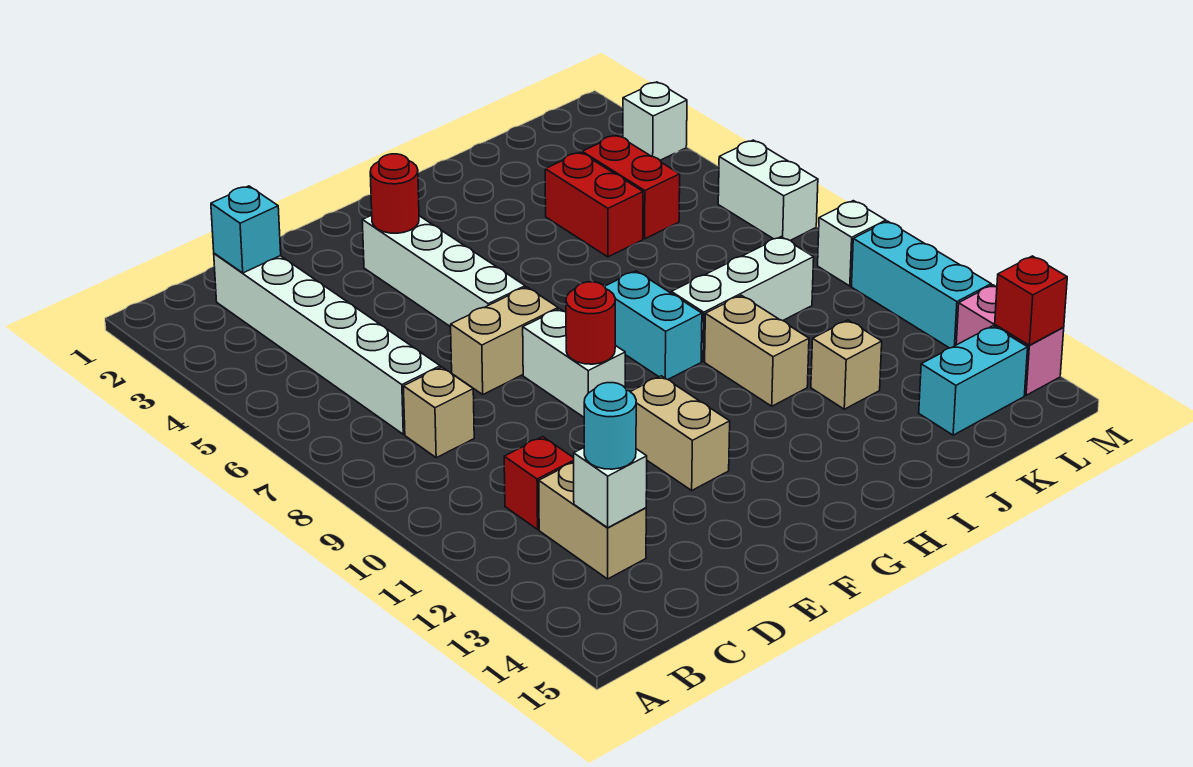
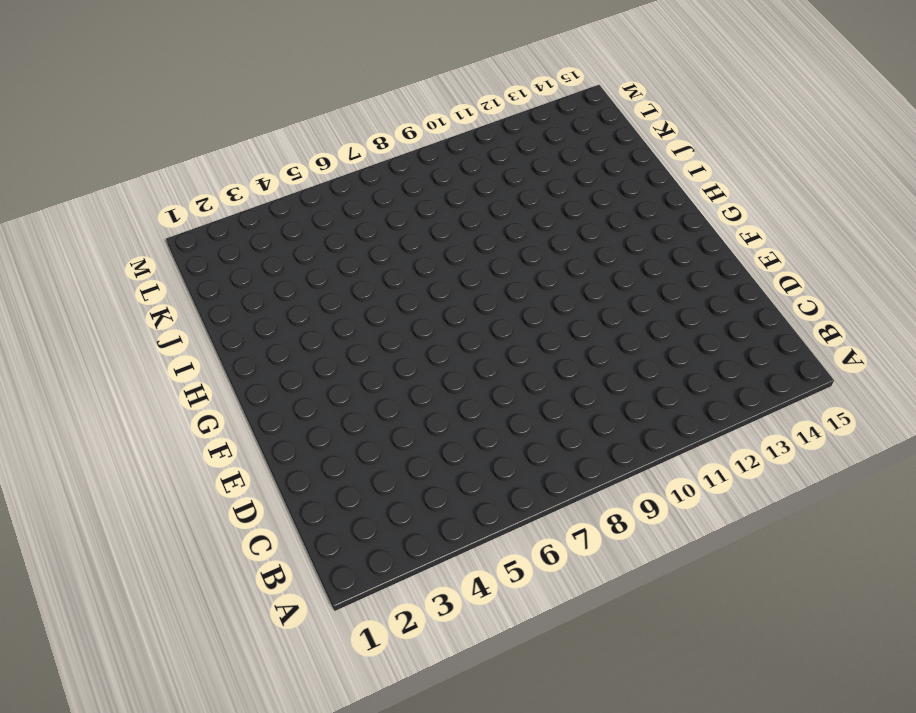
none -> white brick C2:C7 level 1
none -> tan brick C8 level 1
none -> red brick C11 level 1

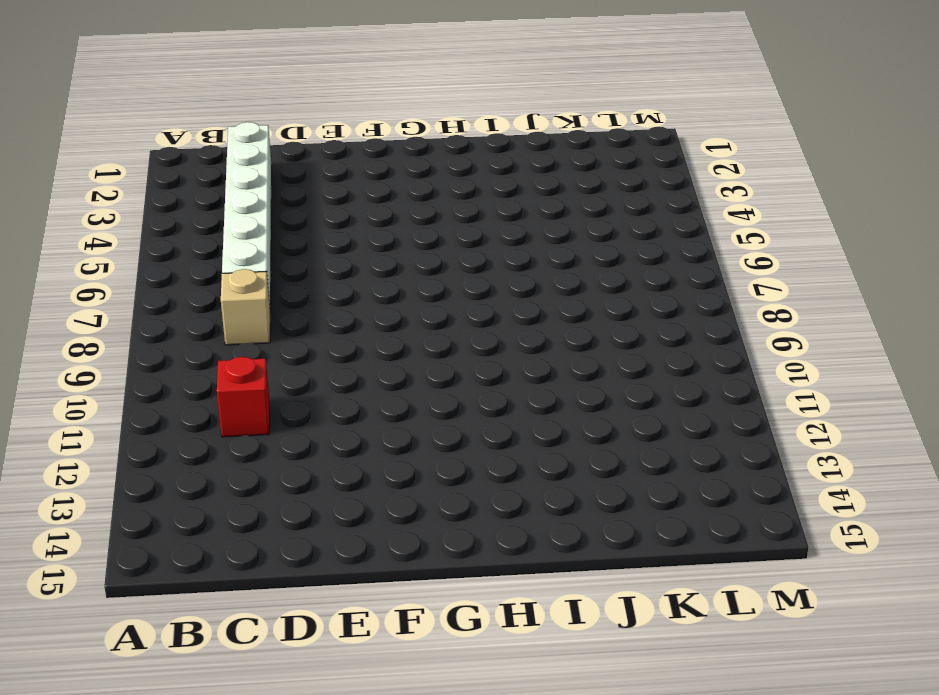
none -> tan brick C12:C13 level 1
none -> tan brick E7:F7 level 1
none -> white brick F3:F6 level 1

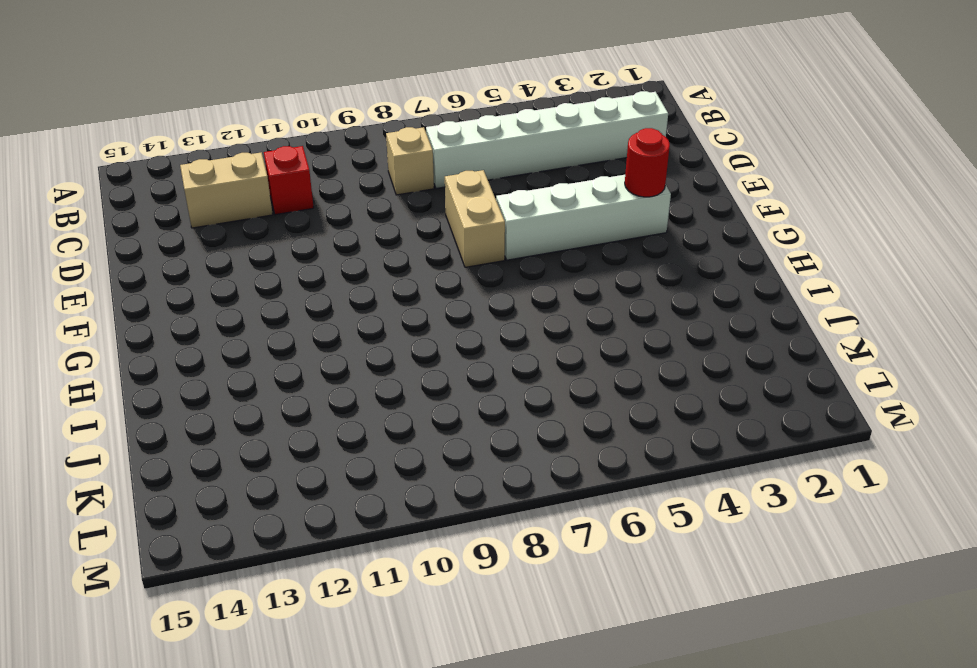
none -> white brick F8:F9 level 1
none -> tan brick F11:F12 level 1
none -> cyan brick H8:H9 level 1

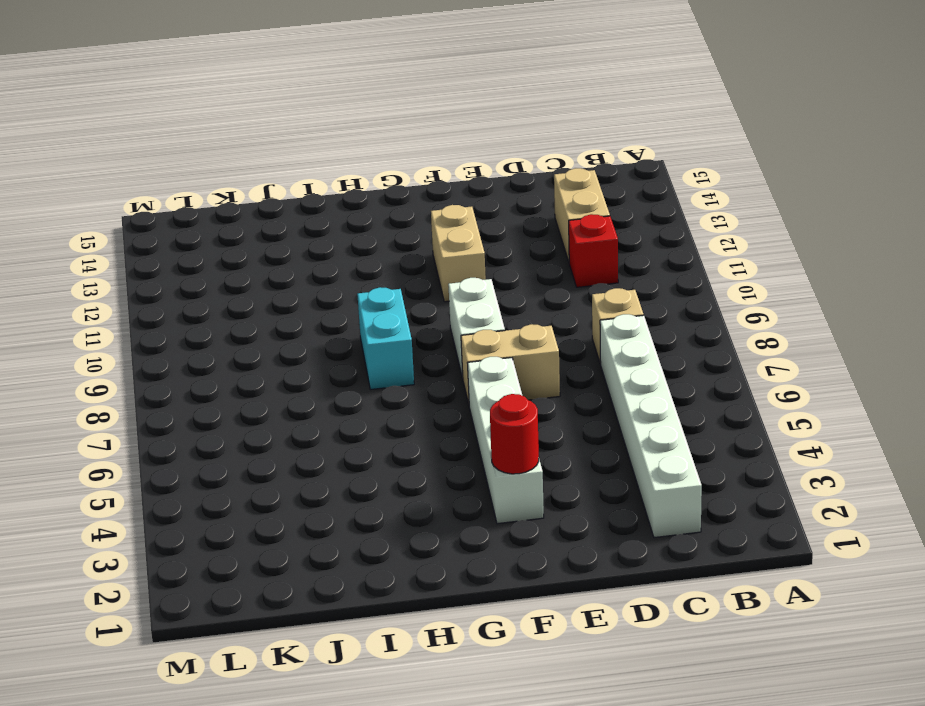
none -> white brick I9:K9 level 1
none -> tan brick I10:I11 level 1
none -> red brick J4:J5 level 1

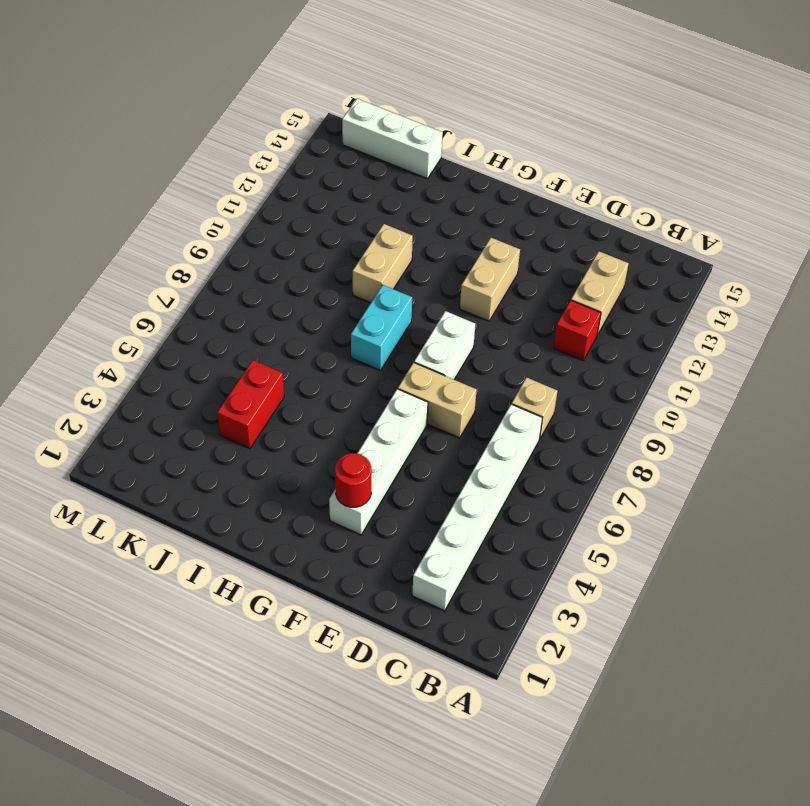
white brick J15:L15 level 1 -> white brick I9:K9 level 1
none -> tan brick J12 level 1
none -> red brick K4:K5 level 1
none -> cyan brick K14:L14 level 1

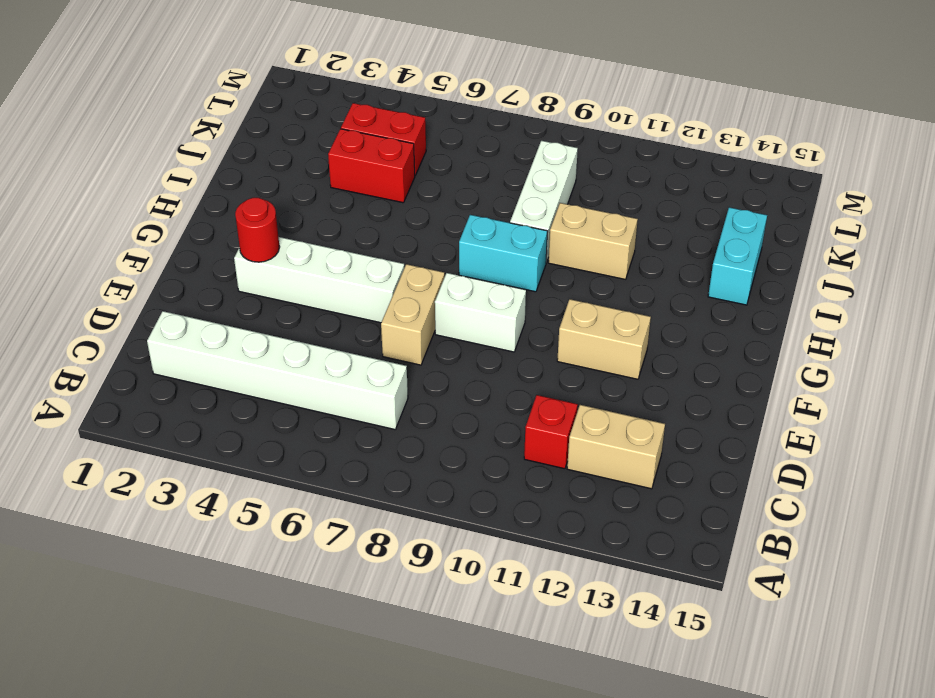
cyan brick I14:J14 level 1 -> cyan brick K14:L14 level 1
none -> tan brick C8 level 1
none -> tan brick J12 level 1
none -> white brick M3 level 1

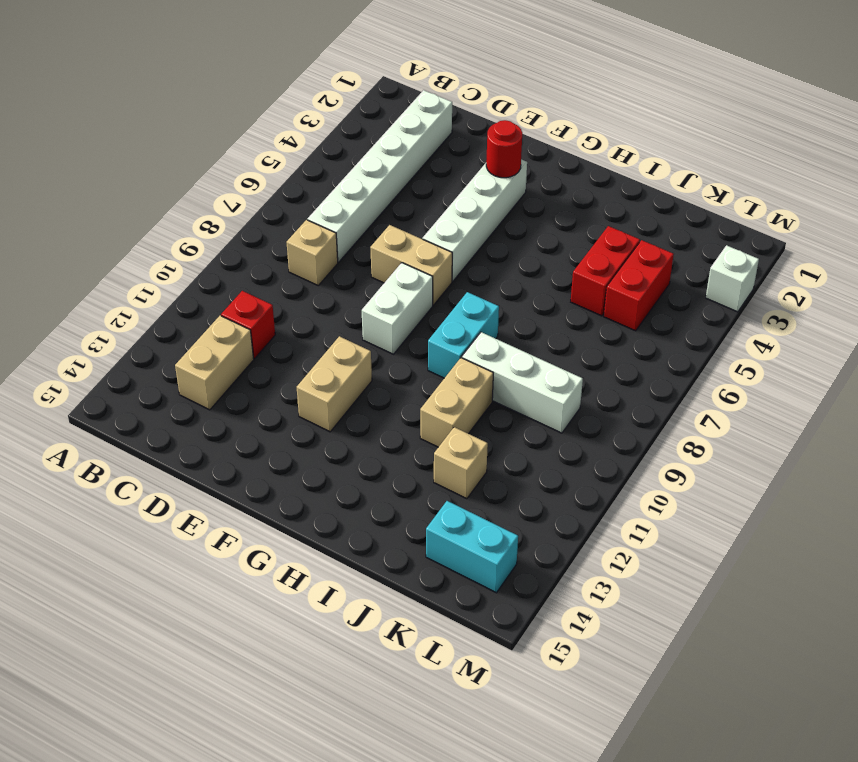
none -> white brick M6:M7 level 1
none -> white brick M9 level 1
none -> cyan brick M10:M12 level 1

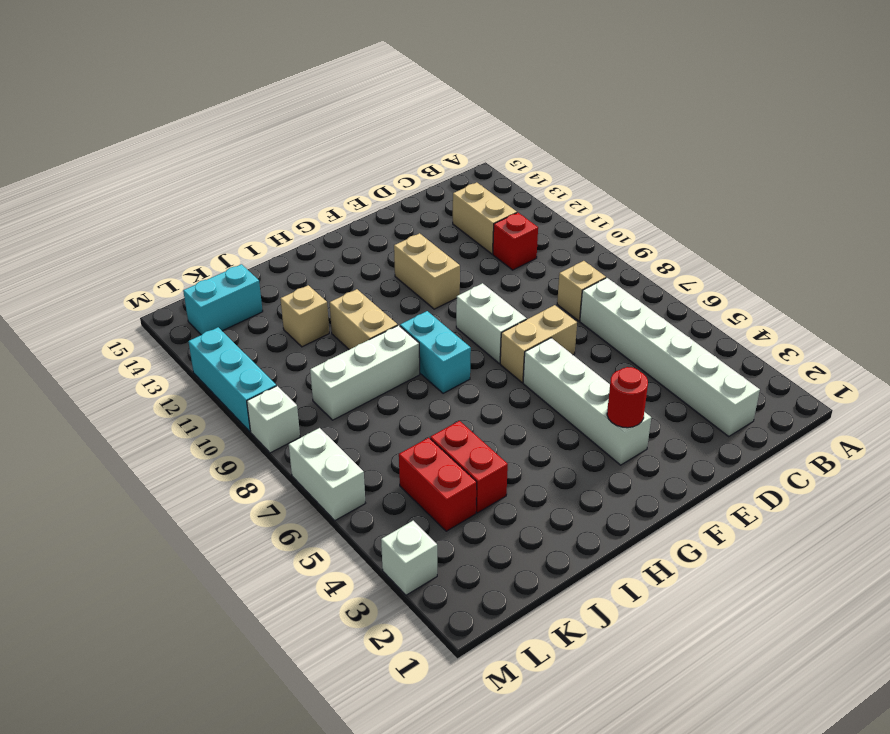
none -> pink brick M13:M14 level 1
none -> cyan brick C2 level 2
none -> white brick C13 level 2

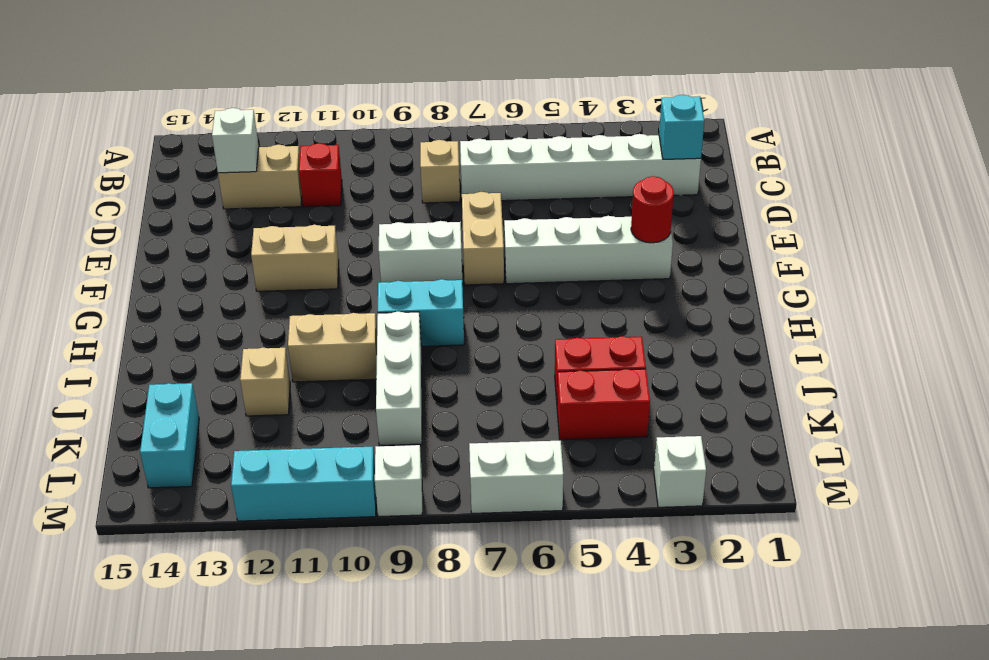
none -> pink brick M13:M14 level 1
none -> red round brick F9 level 2
none -> red brick M14 level 2

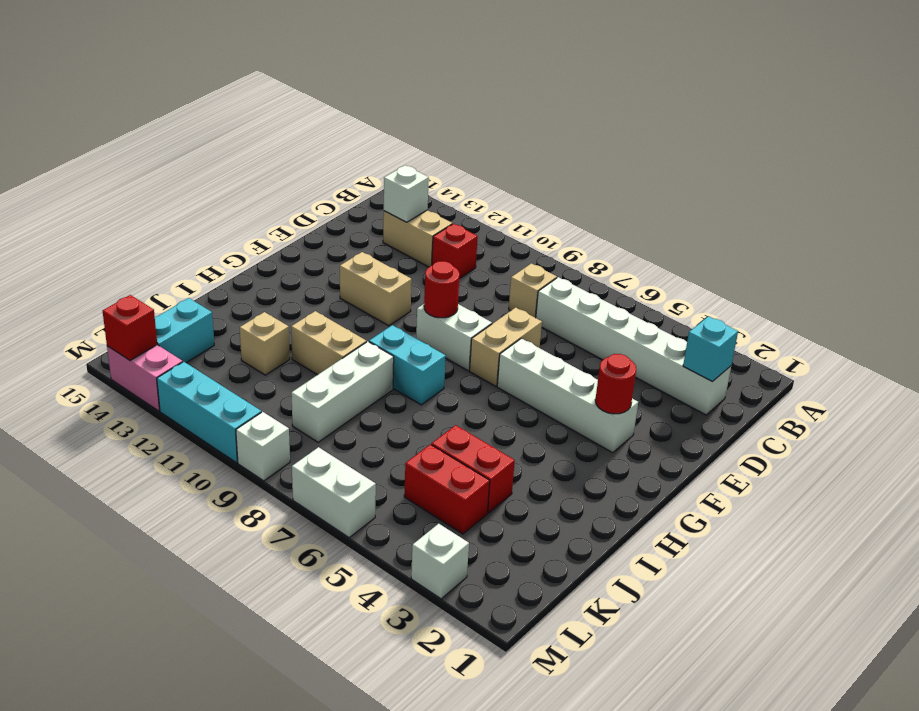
none -> cyan round brick C13 level 3

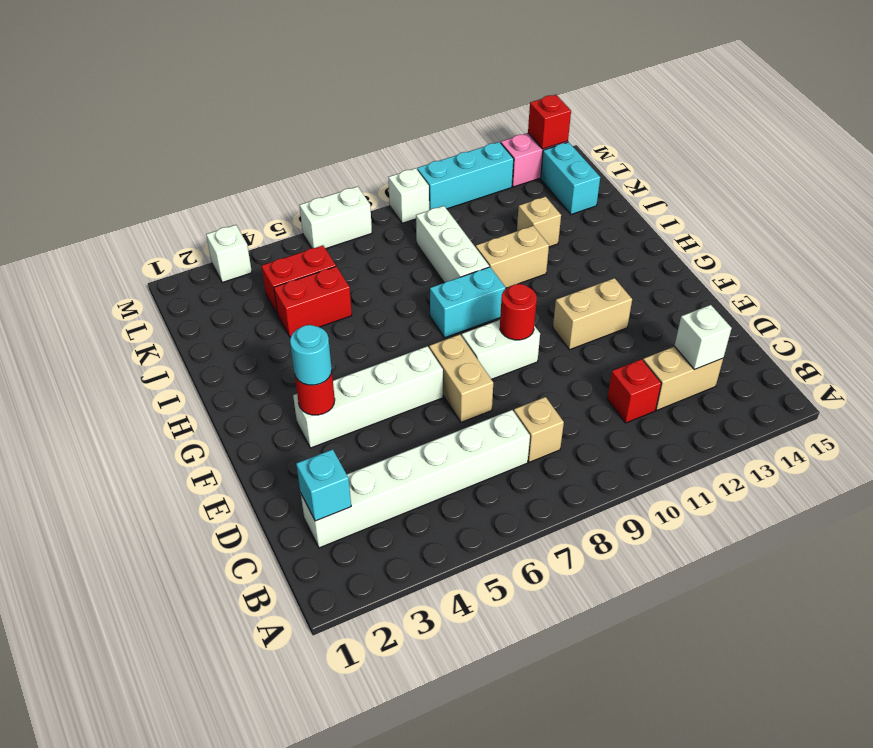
cyan round brick F3 level 3 -> cyan round brick C13 level 3

